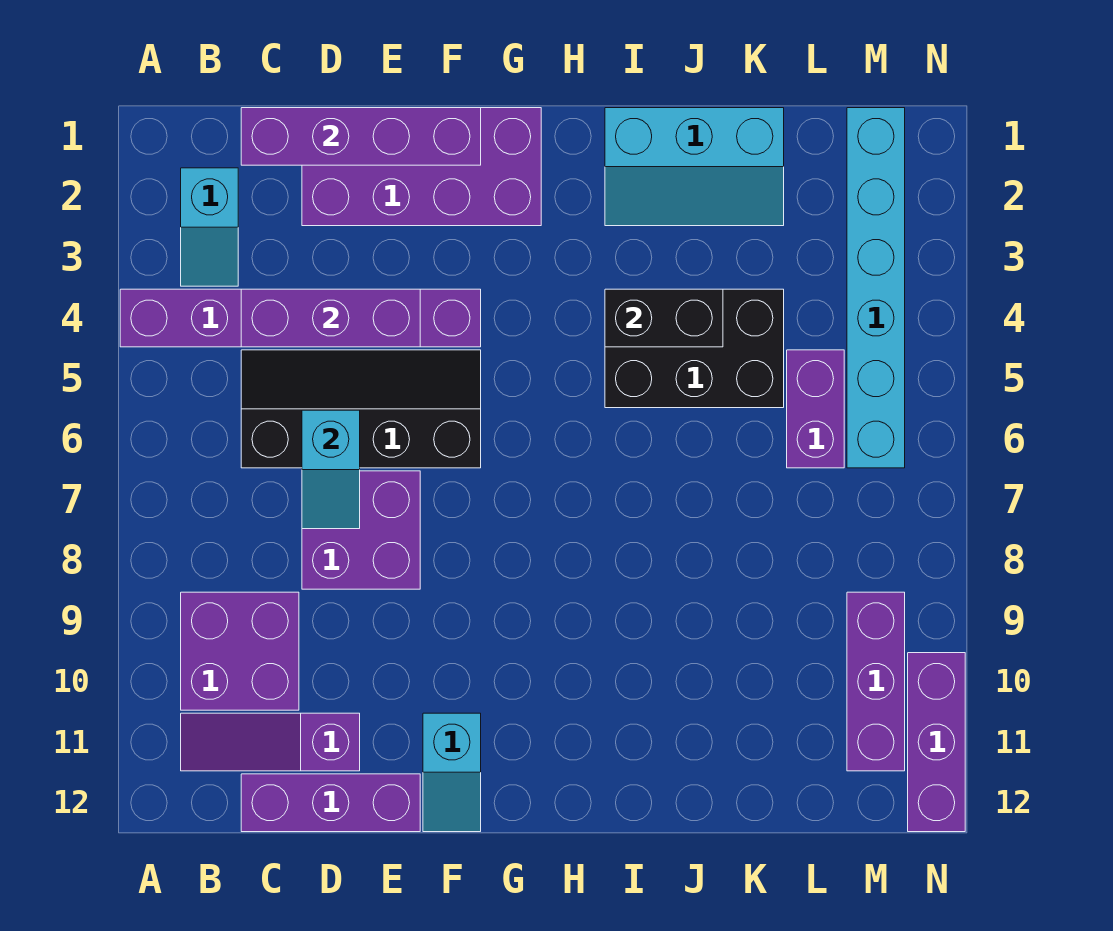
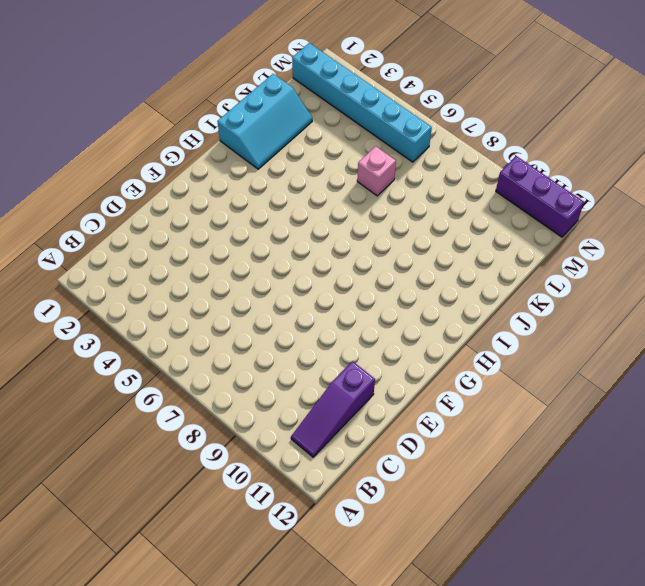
pink brick K6 level 1 -> none
none -> purple brick A4:F4 level 1
none -> cyan slope B2:B3 level 1 top 2
none -> purple brick B9:C10 level 1

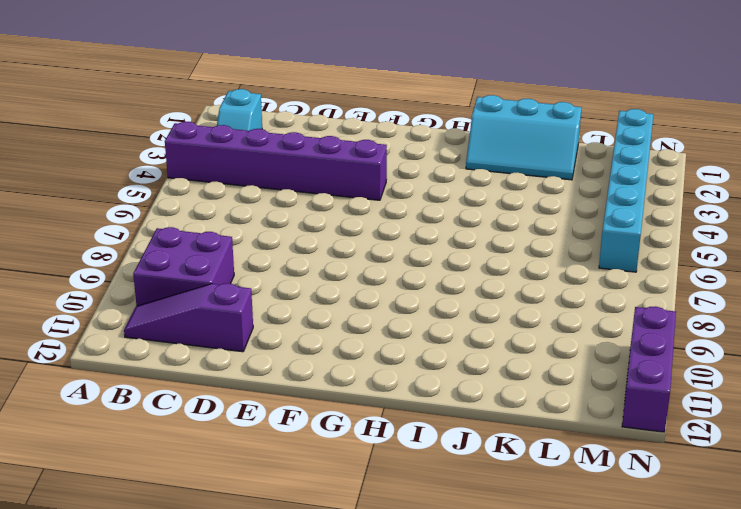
none -> black slope C5:F6 level 1 top 6
none -> purple brick C12:E12 level 1
none -> purple brick D1:G2 level 1

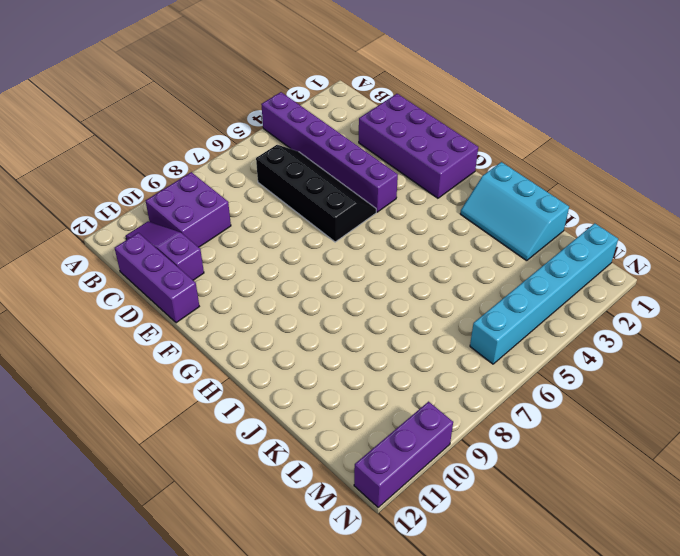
none -> cyan slope B2:B3 level 1 top 2
none -> purple brick D7:E8 level 1
none -> cyan slope F11:F12 level 1 top 11

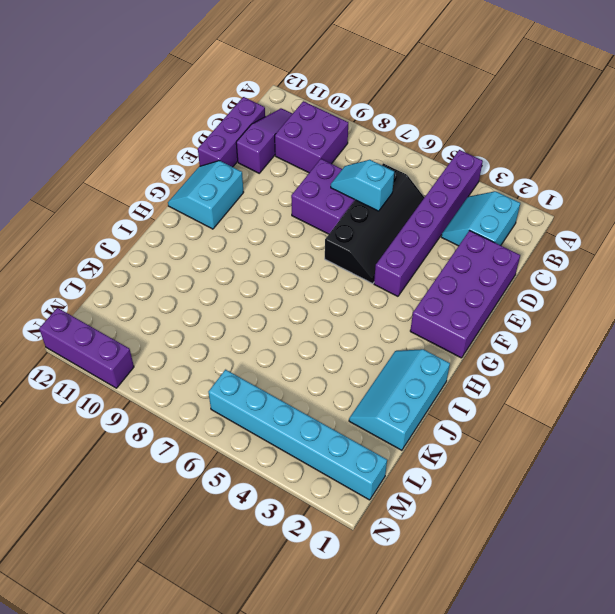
cyan slope B2:C3 level 1 top 2 -> cyan slope B2:B3 level 1 top 2
cyan slope F11:G12 level 1 top 11 -> cyan slope F11:F12 level 1 top 11
none -> black brick I4:K5 level 1
none -> purple brick L5:L6 level 1
none -> purple brick M9:M11 level 1

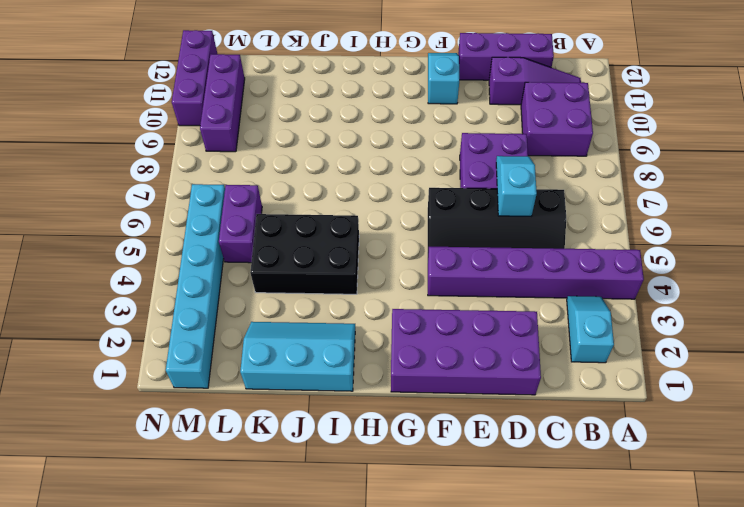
none -> purple brick C1:F1 level 2
none -> purple brick C4:E4 level 2
none -> black brick I4:J4 level 2

